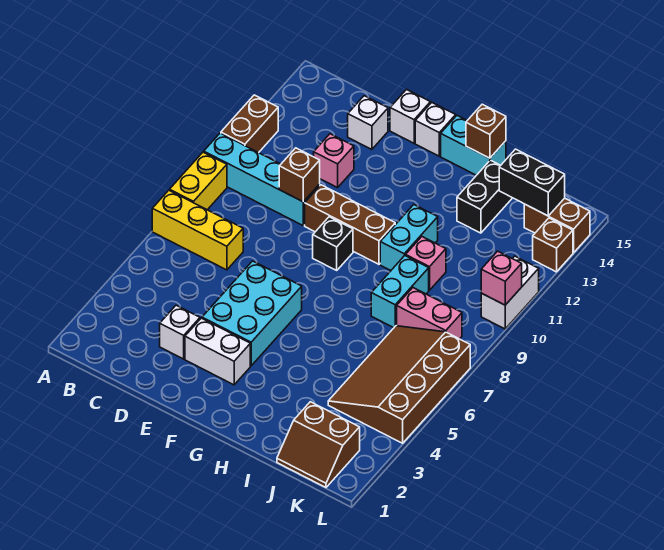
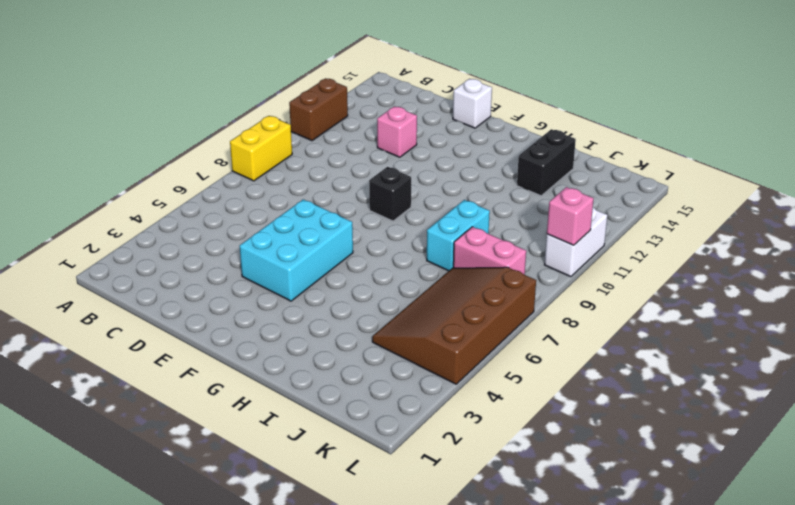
none -> yellow brick A7:C7 level 1
none -> cyan brick A10:D10 level 1
none -> white brick D3 level 1

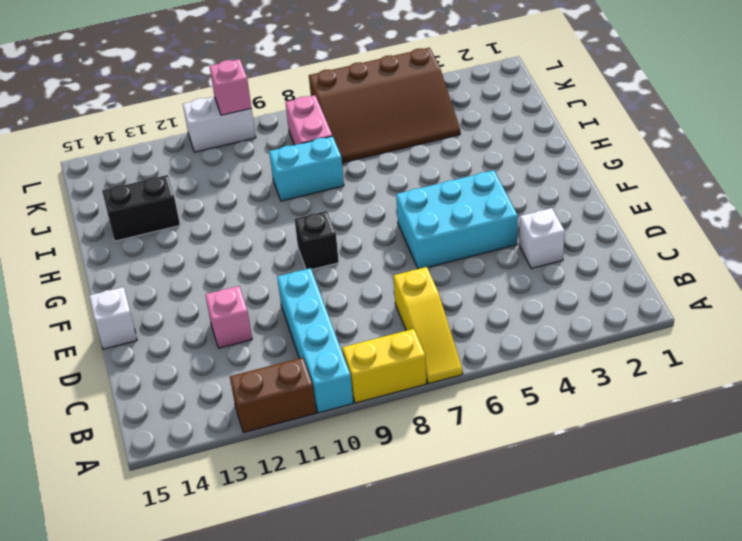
yellow slope A7:C7 level 1 top C -> yellow brick A7:C7 level 1
none -> white brick D14 level 1
none -> white brick E3:F3 level 1
none -> brown brick E10:G10 level 1

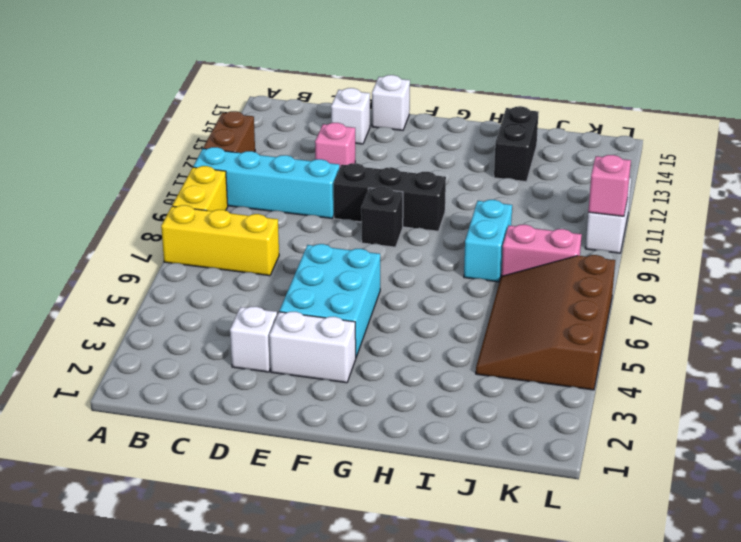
black brick E10:G10 level 1 -> brown brick E10:G10 level 1
none -> white brick F15 level 1
none -> cyan brick G15:H15 level 1
none -> cyan brick H10:H11 level 1

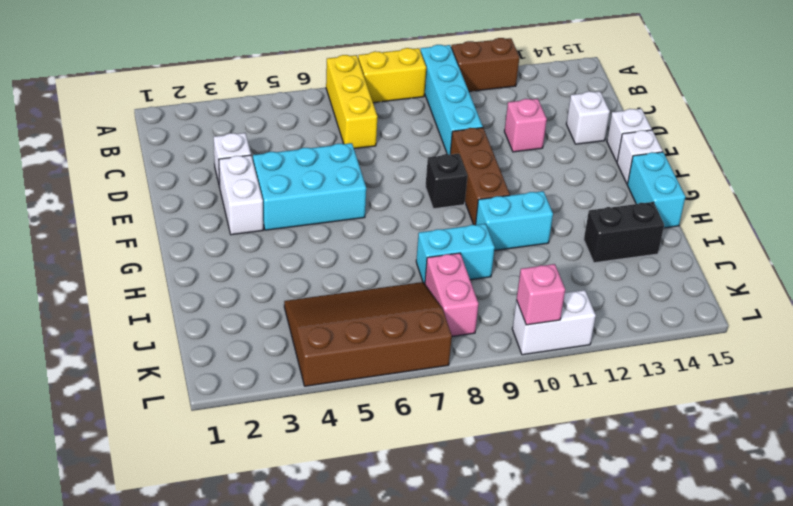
none -> pink brick I10 level 1
none -> brown slope J1:K2 level 1 top 2
none -> brown brick K14:L14 level 1

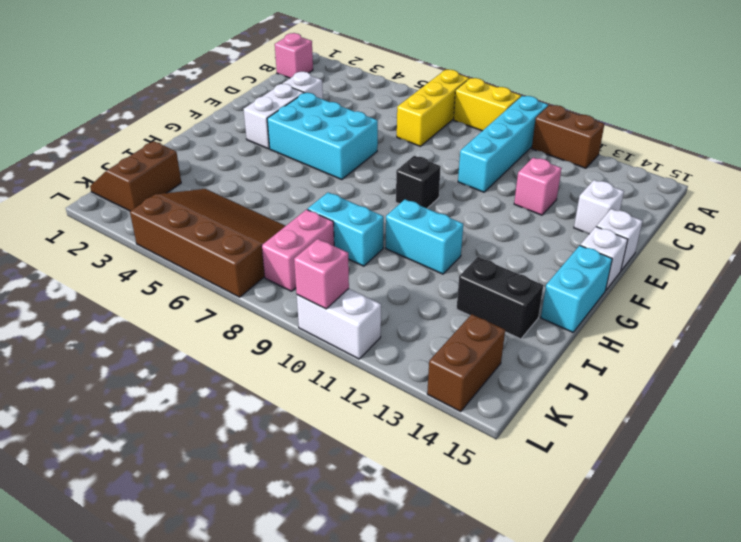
pink brick B1 level 1 -> pink brick I10 level 1
none -> brown brick E10:G10 level 1
none -> brown brick L13 level 1
none -> brown brick D10 level 2

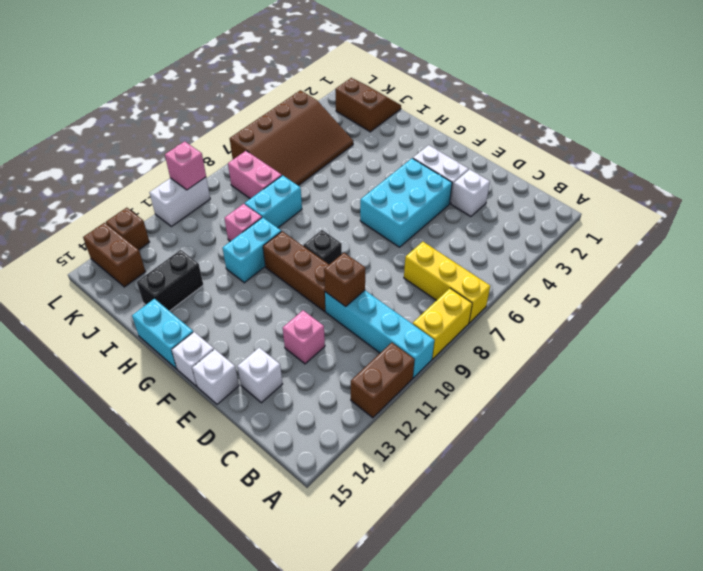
none -> brown brick H15 level 2
none -> black brick J14:K14 level 2

